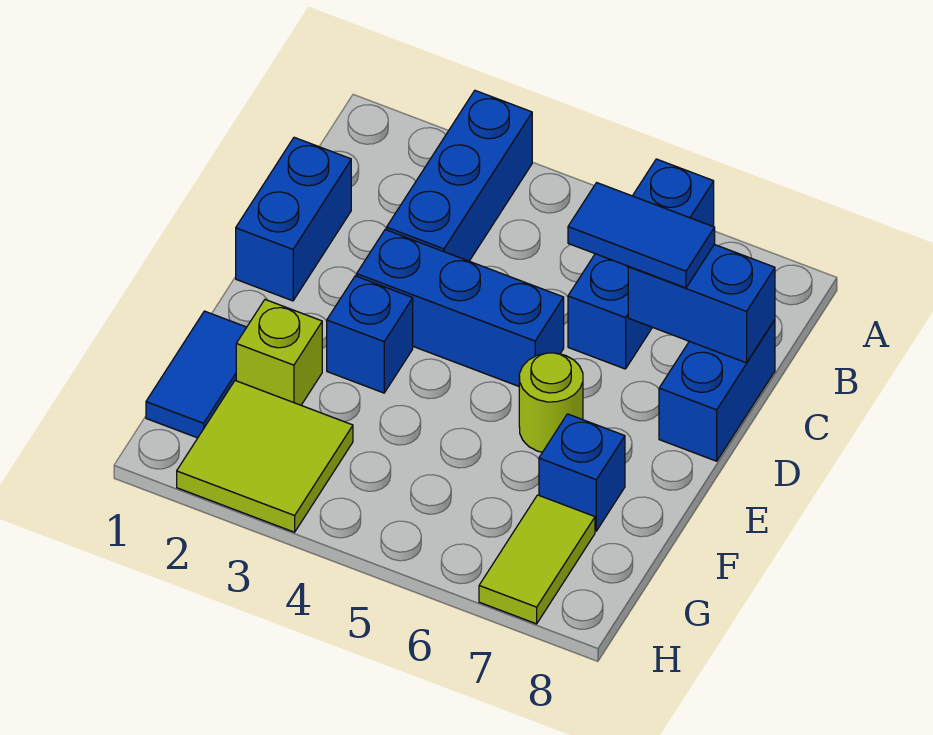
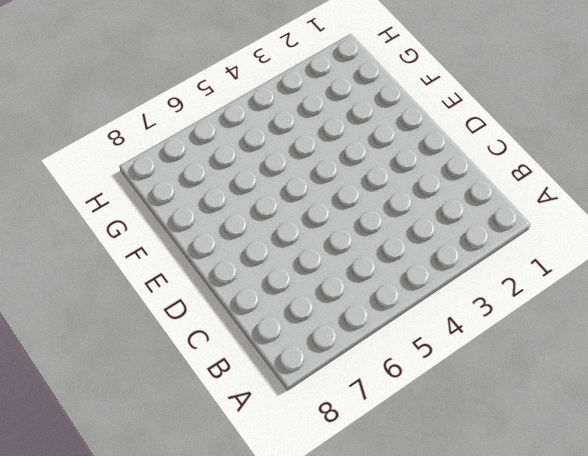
none -> blue brick A3:C3 level 1
none -> blue brick A6:C6 level 1
none -> blue brick C1:D1 level 1

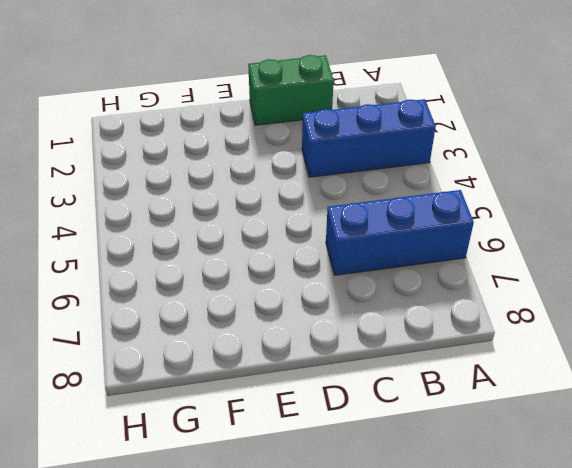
green brick C1:D1 level 1 -> blue brick C1:D1 level 1
none -> blue brick C8:D8 level 1
none -> blue brick D3:D5 level 1
none -> blue brick E3 level 1

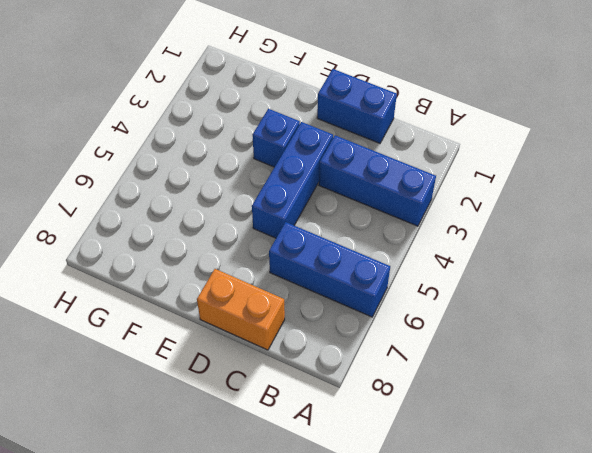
orange brick C8:D8 level 1 -> blue brick C8:D8 level 1
none -> lime round brick E6 level 1
none -> blue tile F1:G1 level 1
none -> lime brick F2 level 1

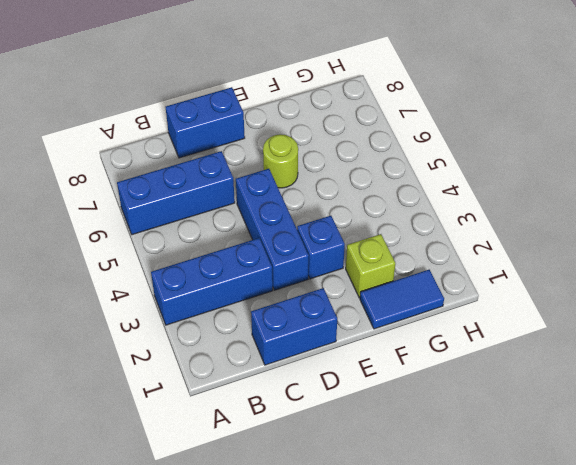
none -> blue brick F7 level 1
none -> lime tile G2:H3 level 1
none -> lime tile G7:H7 level 1

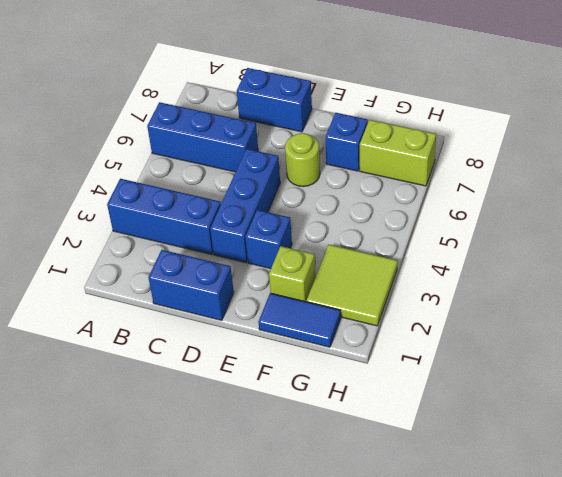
lime brick G7:H7 level 1 -> lime tile G7:H7 level 1
none -> blue brick C7:C8 level 2
none -> blue tile C6:C7 level 3

